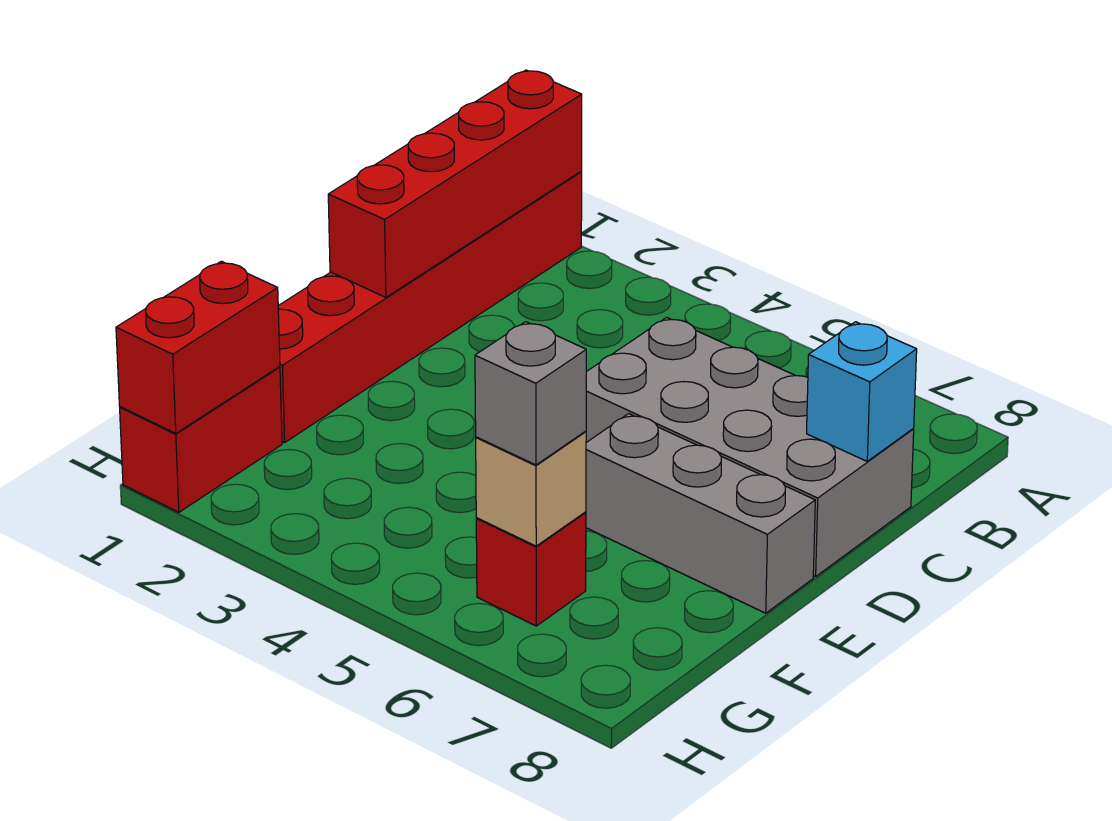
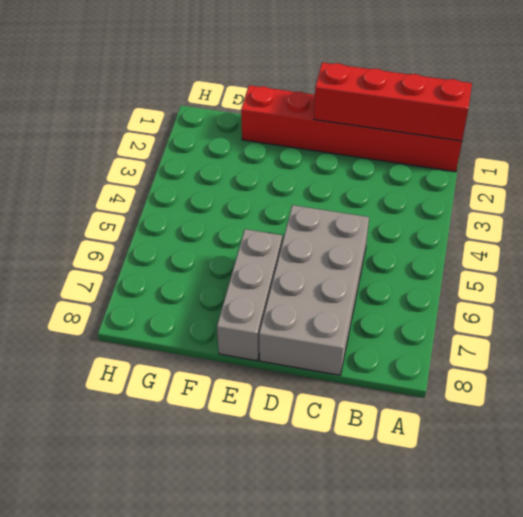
none -> red brick G1:H1 level 1
none -> red brick G6 level 1

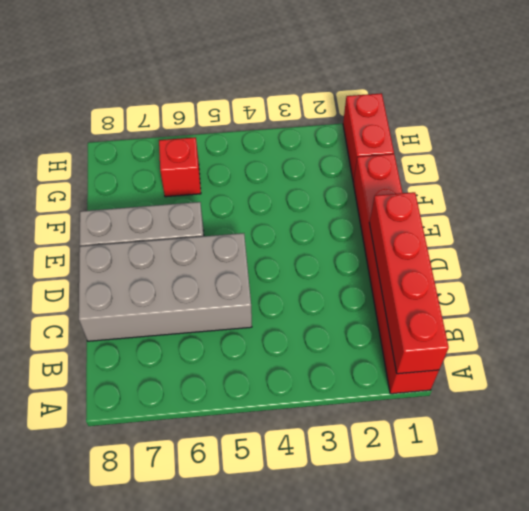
none -> cyan brick C8 level 2
none -> red brick G1:H1 level 2

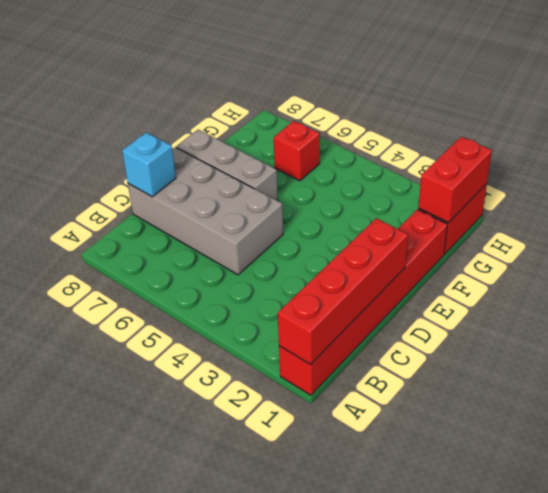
none -> tan brick G6 level 2
none -> grey brick G6 level 3

